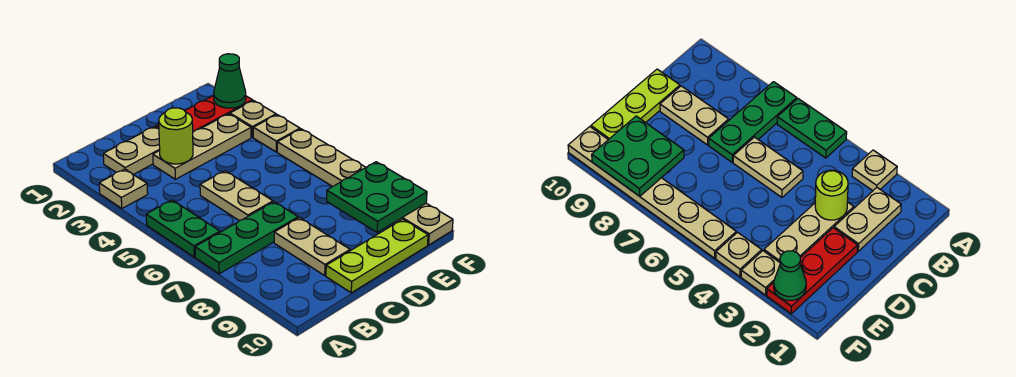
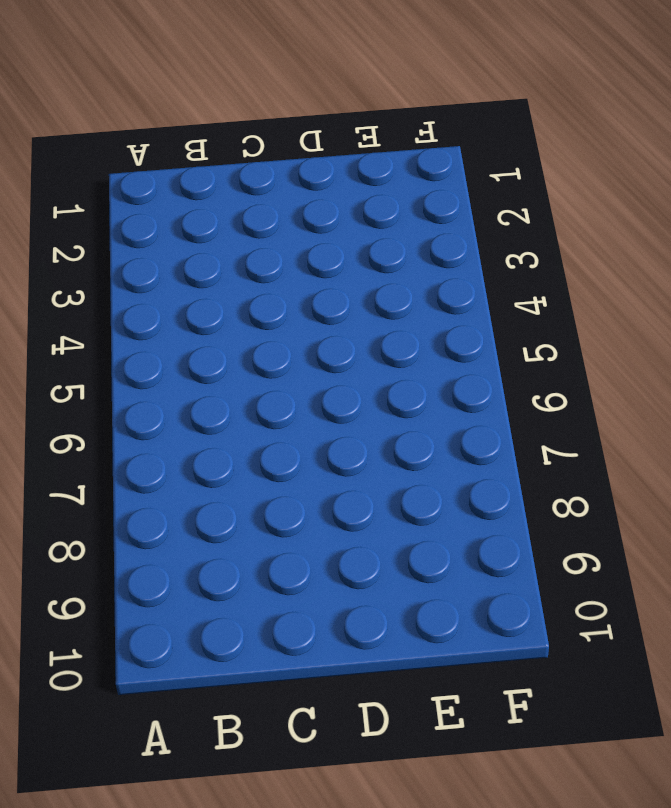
none -> tan plate A3 level 1
none -> green plate A5:A6 level 1
none -> green plate A7:C7 level 1

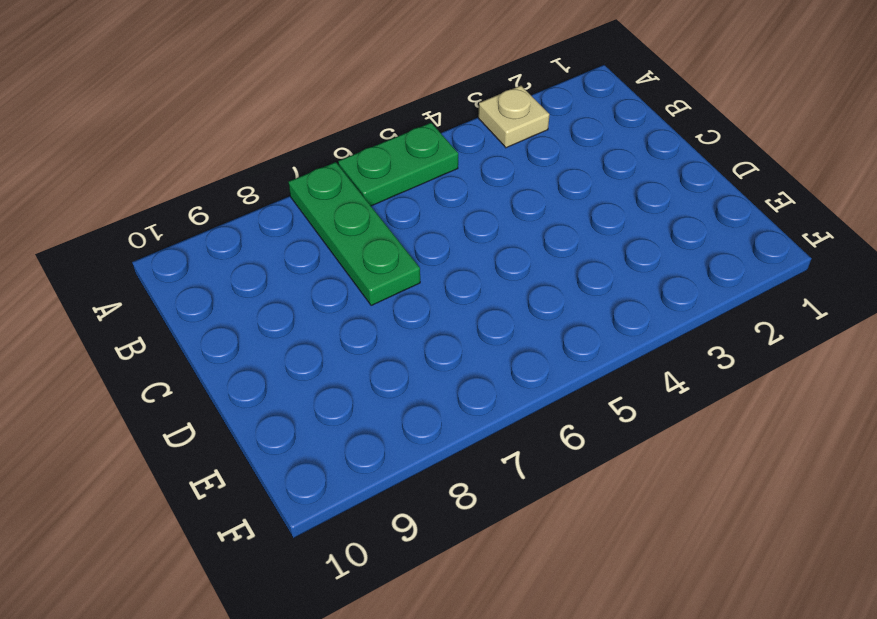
none -> tan plate B2:C2 level 1
none -> tan plate C3:E3 level 1
none -> tan plate C5:C6 level 1

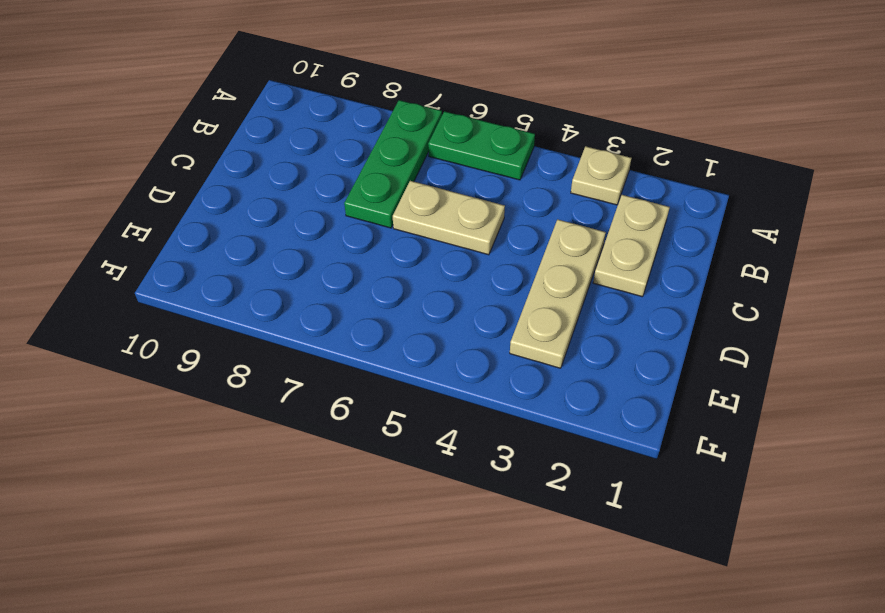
none -> tan plate C8:C9 level 1
none -> lime plate C10:E10 level 1
none -> red plate D2:F2 level 1

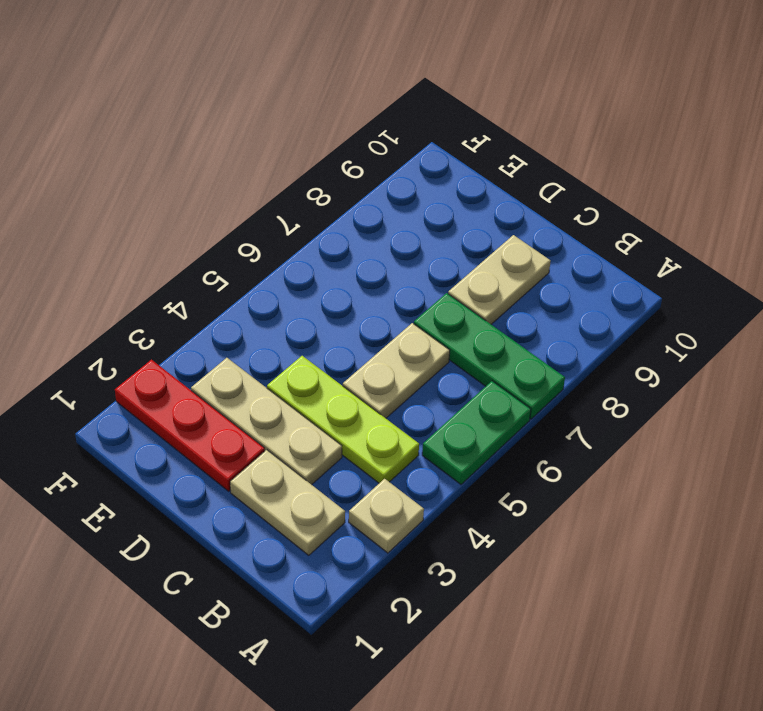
lime plate B4:D4 level 1 -> lime plate C10:E10 level 1
none -> tan plate F3 level 1
none -> tan plate F4 level 1
none -> tan plate F5:F10 level 1

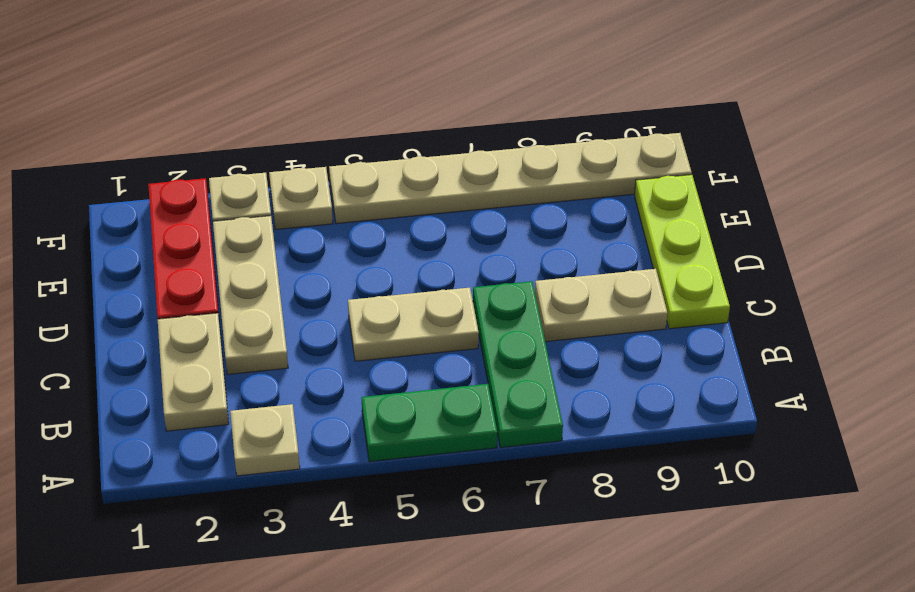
none -> lime round brick C3 level 2
none -> green plate E8:F9 level 2
none -> green cone F2 level 2

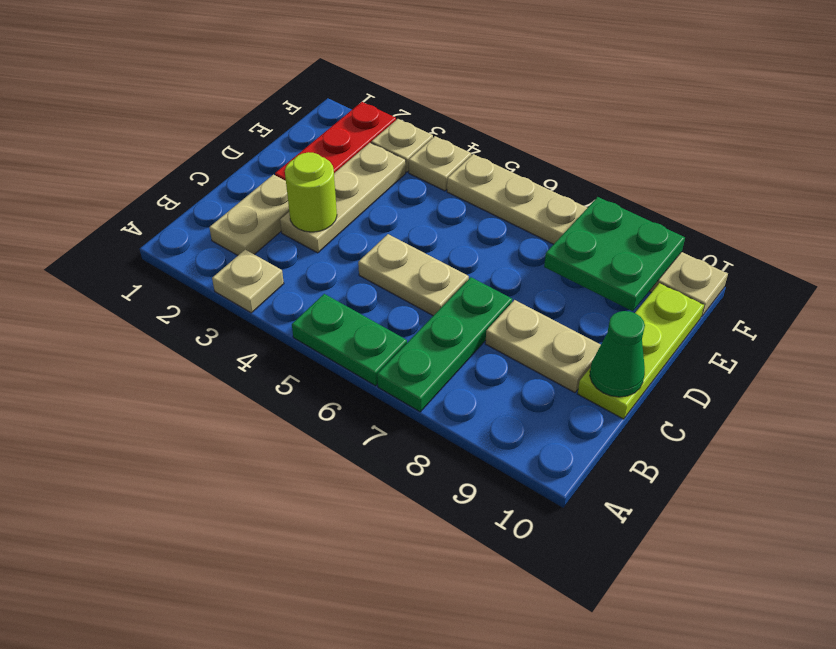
green cone C10 level 2 -> green cone F2 level 2

